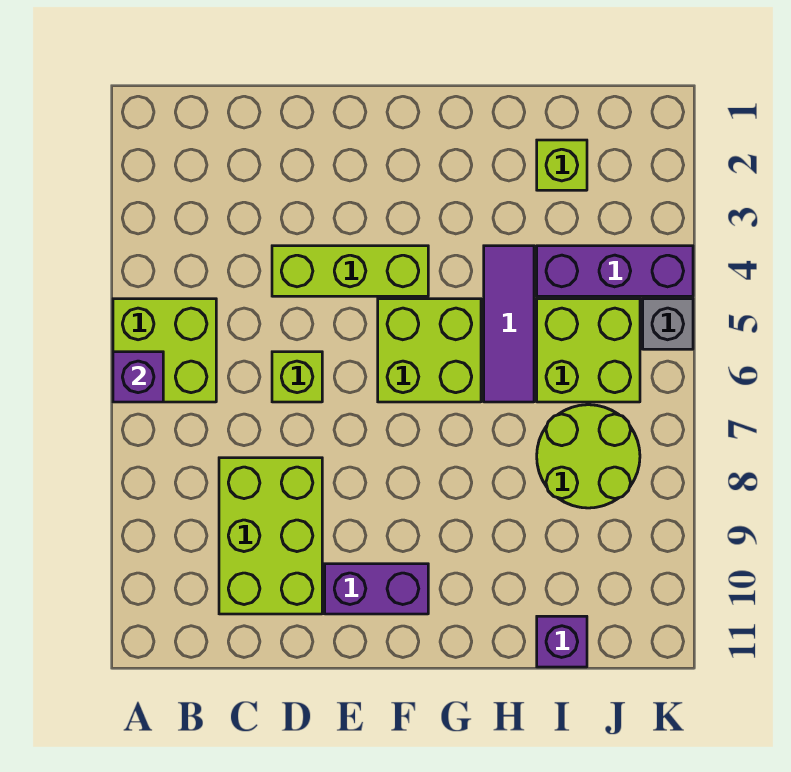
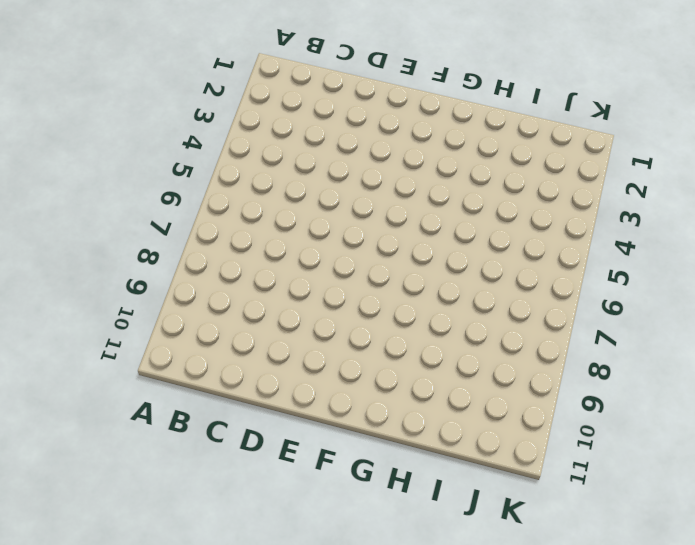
none -> lime brick A5:B6 level 1
none -> lime brick C8:D10 level 1
none -> lime brick D4:F4 level 1

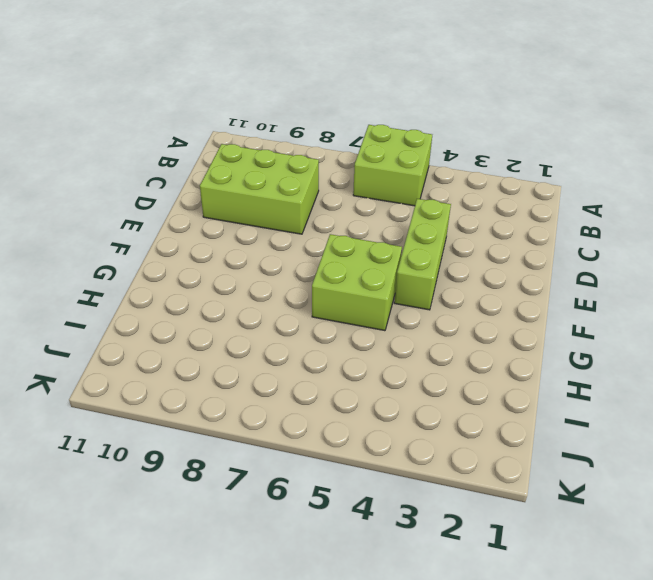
none -> lime brick D6 level 1
none -> purple brick E10:F10 level 1
none -> purple tile H4:H6 level 1

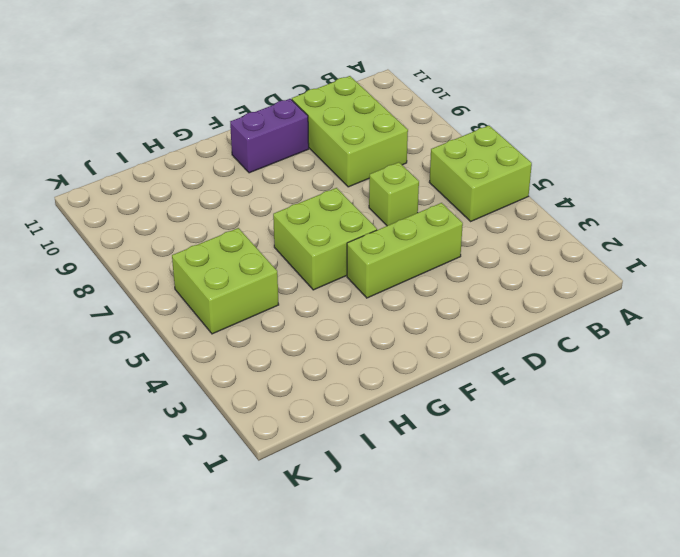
none -> purple tile H4:H6 level 1
none -> lime brick I2 level 1
none -> purple brick I4:K4 level 1

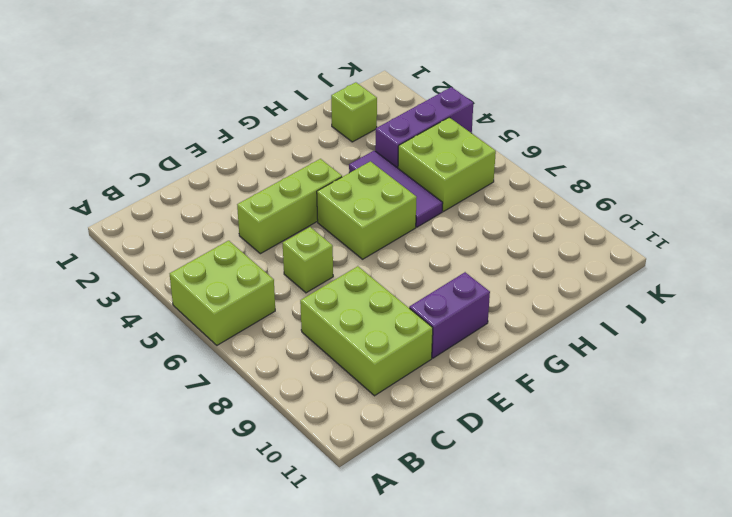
none -> lime round brick I7:J8 level 1
none -> purple brick I11 level 1
none -> grey brick K5 level 1

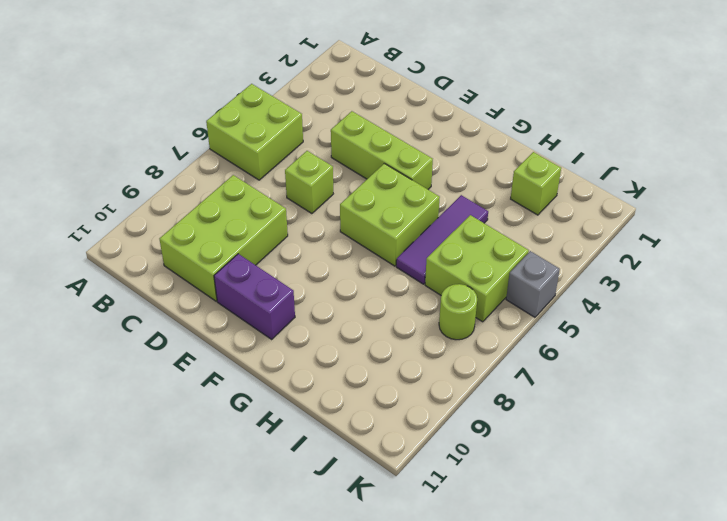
lime round brick J7 level 1 -> lime round brick I7:J8 level 1
none -> purple brick I4:K4 level 1
none -> purple brick I11 level 1
none -> purple brick A6 level 2

